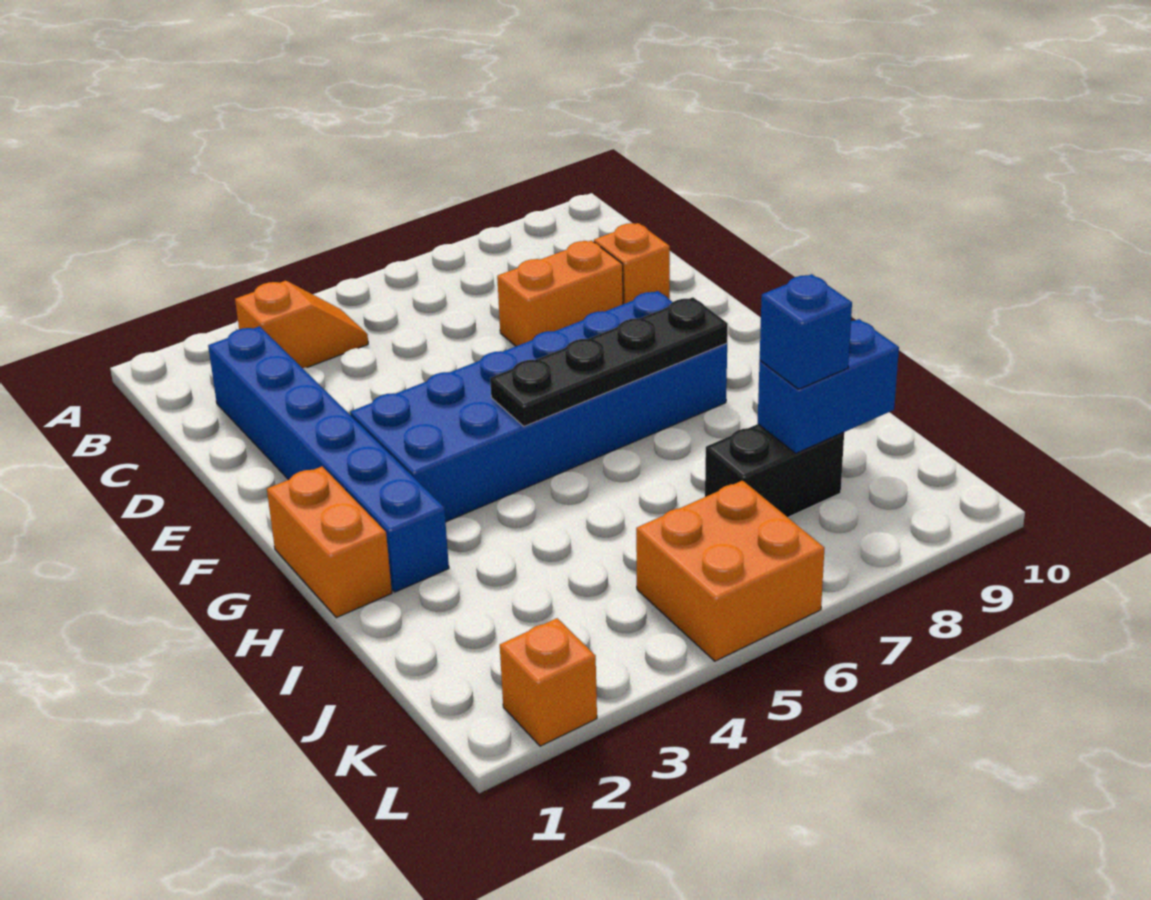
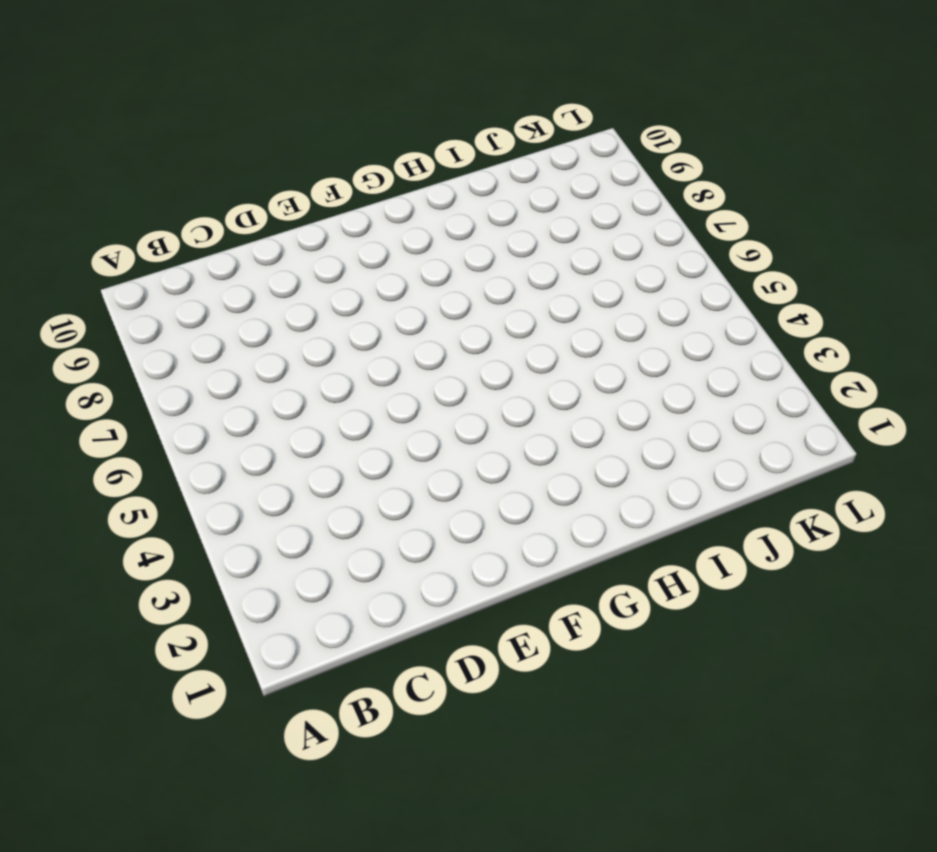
none -> orange slope B3:B4 level 1 top 3
none -> blue brick C2:H2 level 1
none -> orange brick D7:D8 level 1

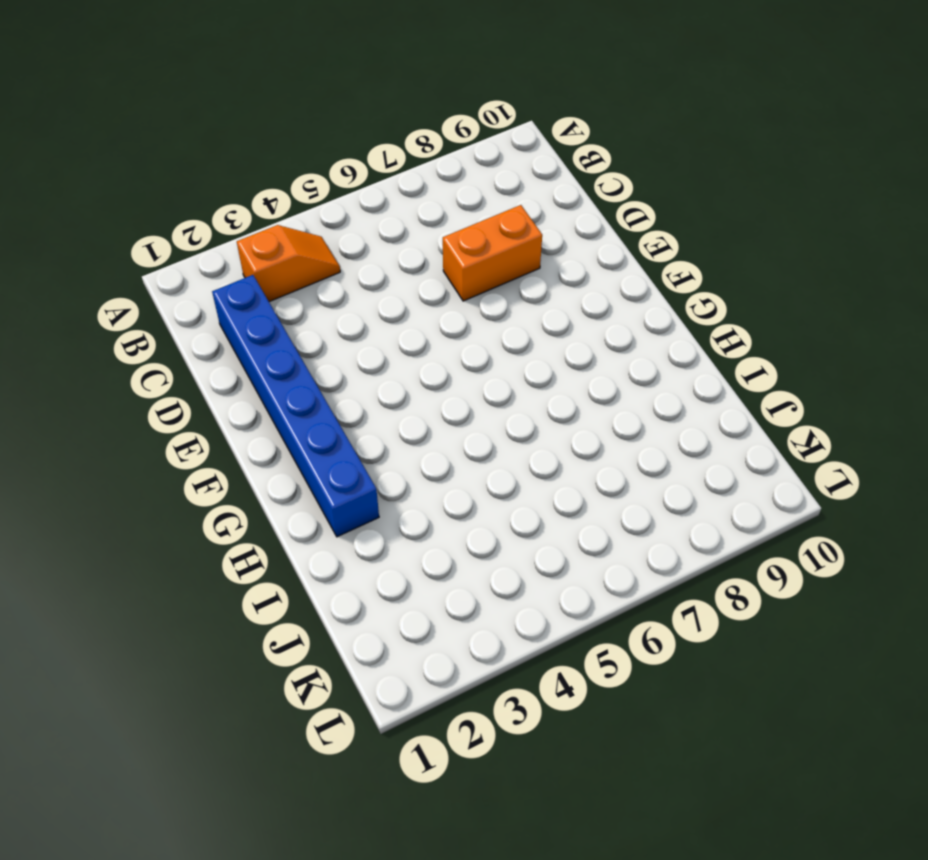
none -> orange brick D9 level 1
none -> blue brick F3:G8 level 1
none -> orange brick G1:H1 level 1

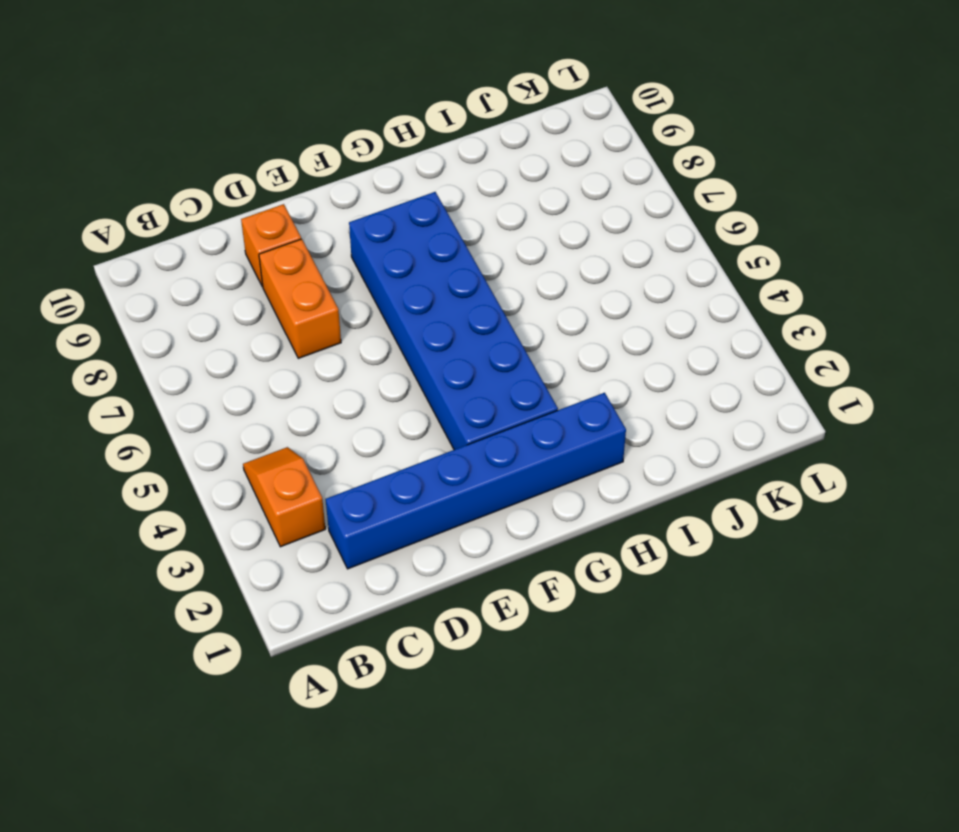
none -> orange brick G1:H1 level 1
none -> black brick J7:J8 level 1
none -> orange brick K5:L6 level 1

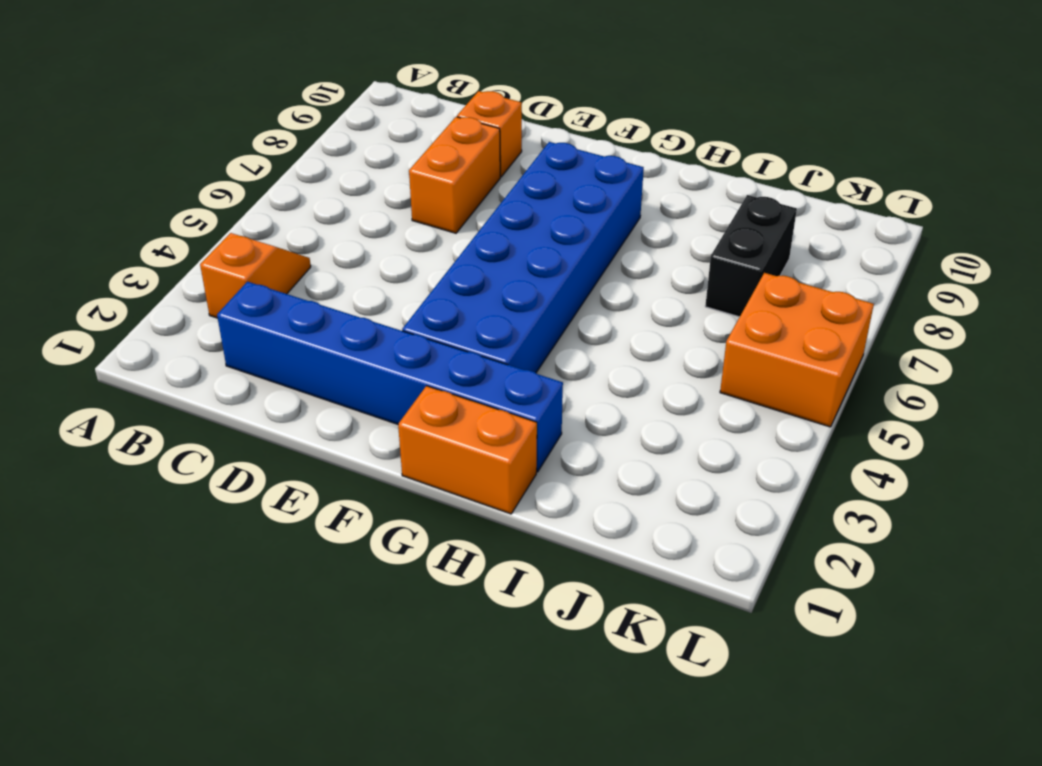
none -> orange brick L2 level 1
none -> black plate G5:G8 level 2
none -> blue brick J8:J9 level 2

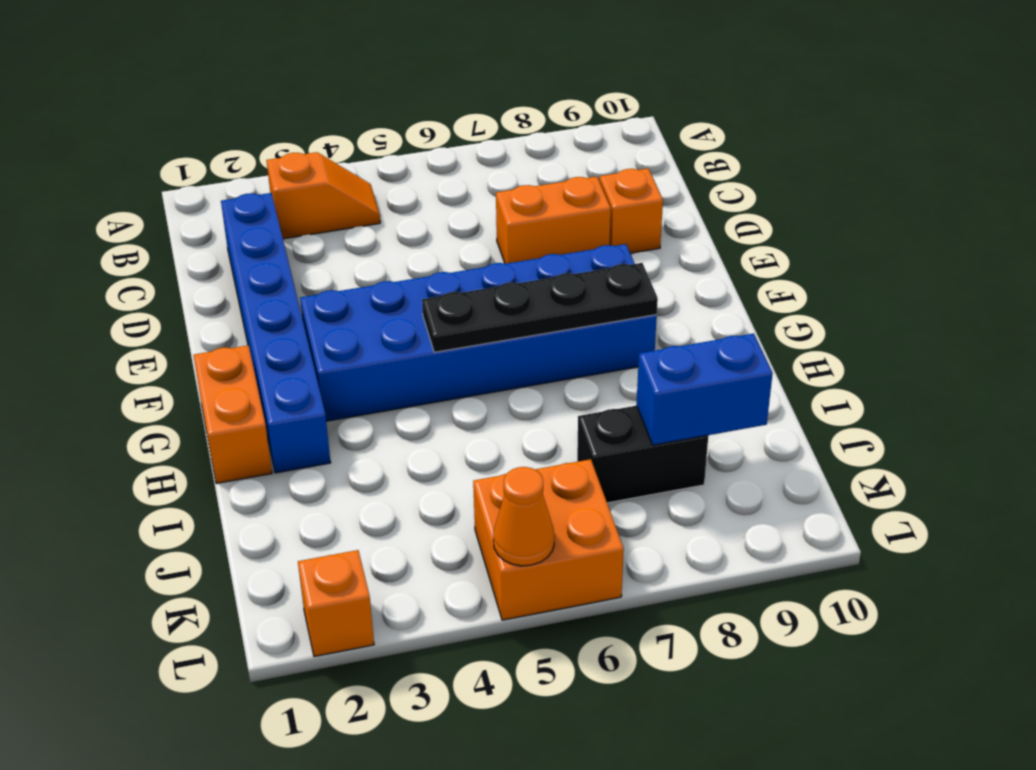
orange cone L5 level 2 -> none
none -> blue brick J8 level 3

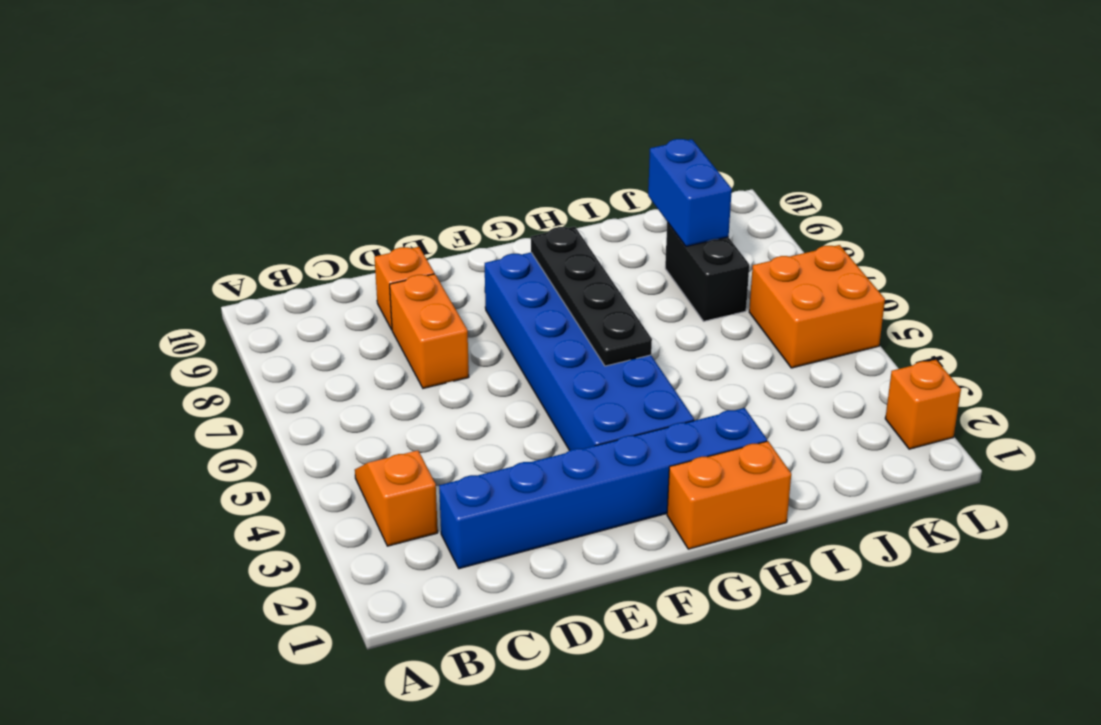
none -> blue brick J8 level 3

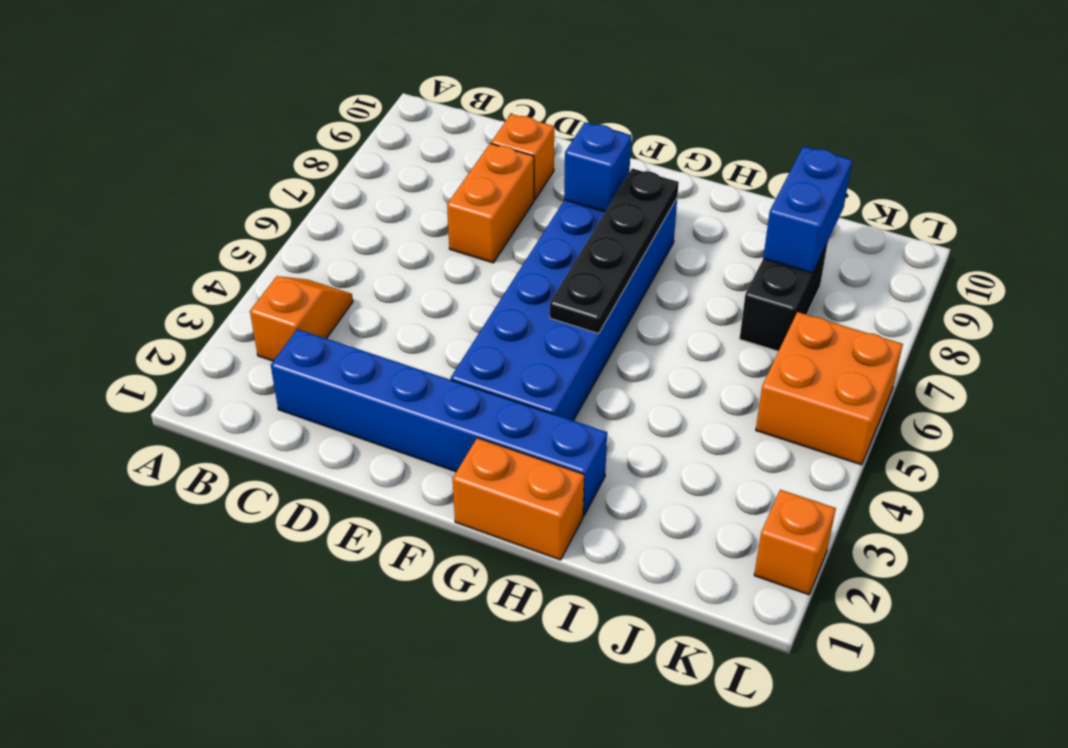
blue brick F8 level 2 -> blue brick J8 level 3

